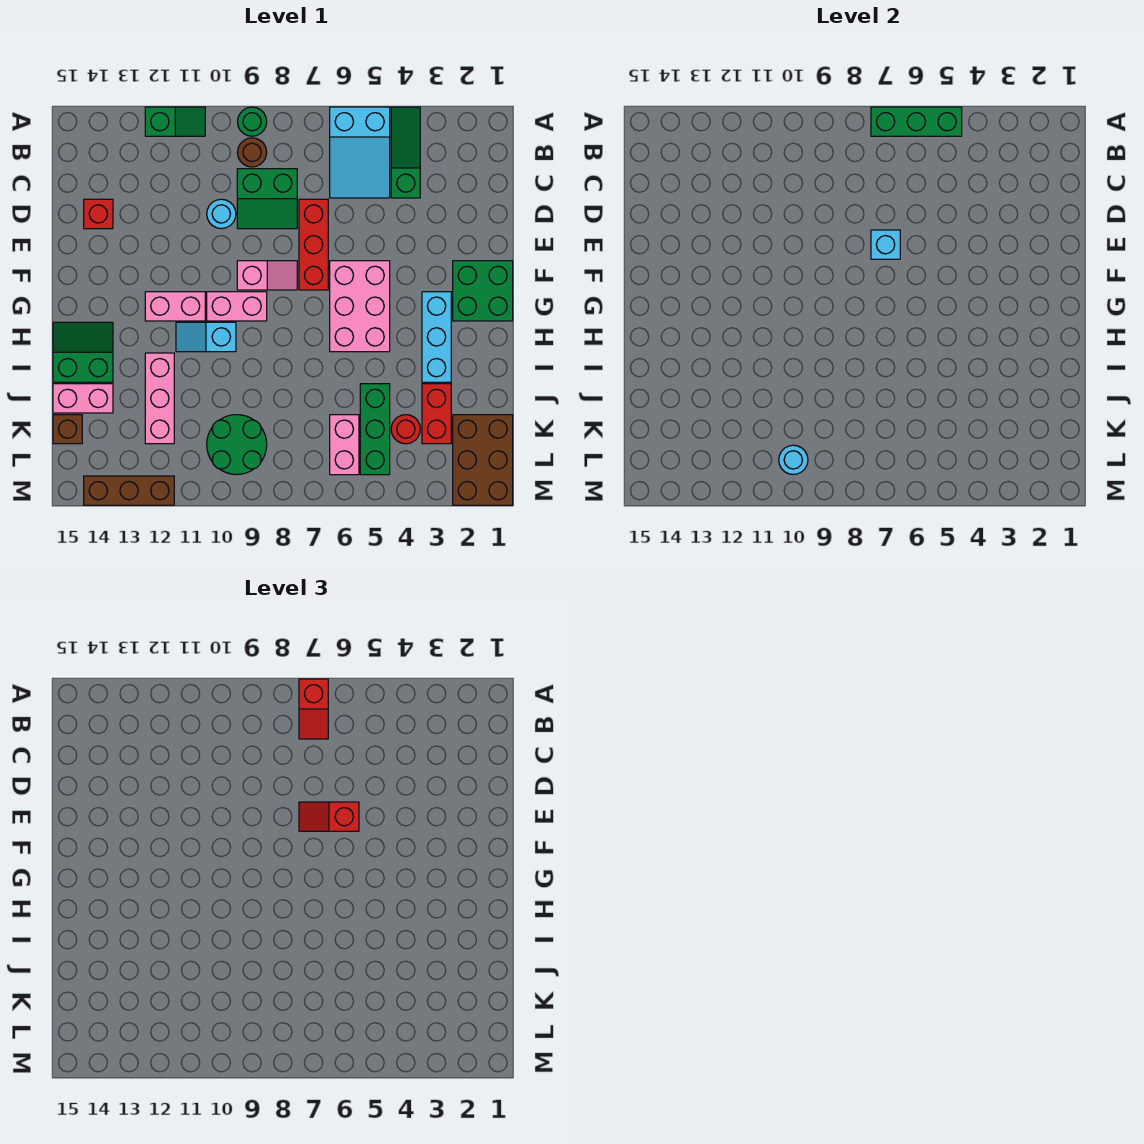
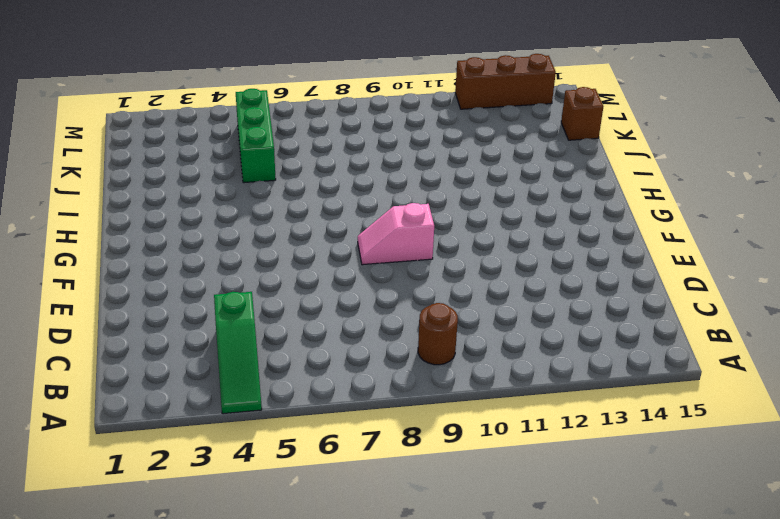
none -> cyan slope A5:C6 level 1 top A
none -> green round brick A9 level 1
none -> green slope A11:A12 level 1 top 12
none -> green slope C8:D9 level 1 top C

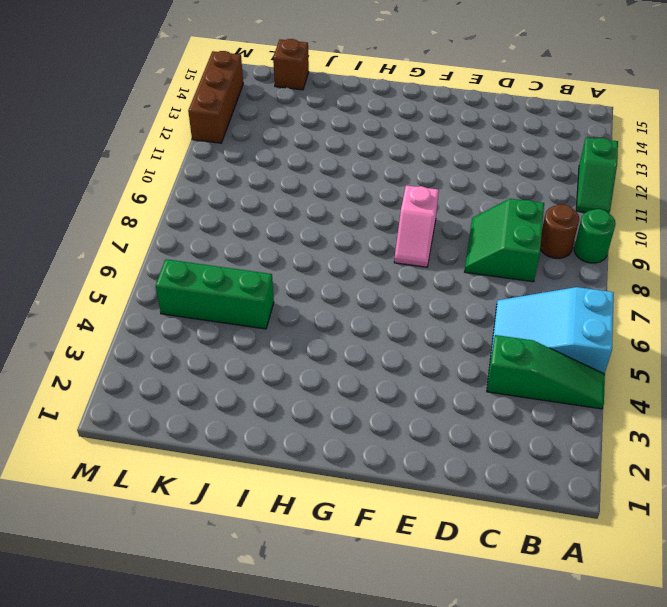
none -> red brick D7:F7 level 1
none -> cyan round brick D10 level 1
none -> red brick D14 level 1
none -> green brick F1:G2 level 1

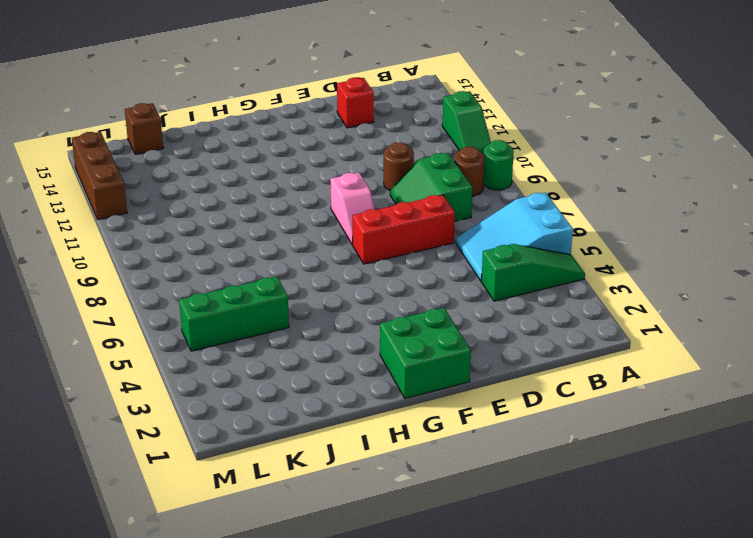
brown round brick D10 level 1 -> cyan round brick D10 level 1
none -> pink brick F5:H6 level 1
none -> cyan brick G3:I3 level 1
none -> pink brick G9:G10 level 1
none -> pink brick G11:G12 level 1

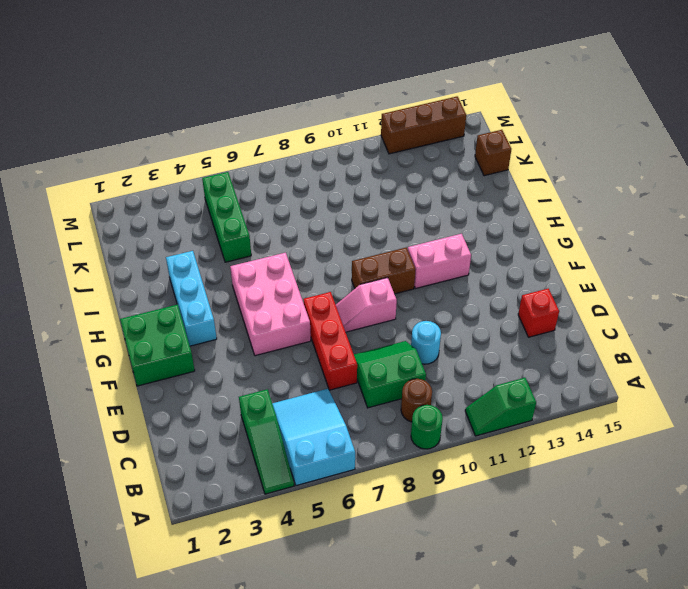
brown brick G9:G10 level 1 -> pink brick G9:G10 level 1
none -> cyan slope H10:H11 level 1 top 10
none -> green slope H14:I15 level 1 top I
none -> pink brick I12:K12 level 1
none -> red brick J3:K3 level 1

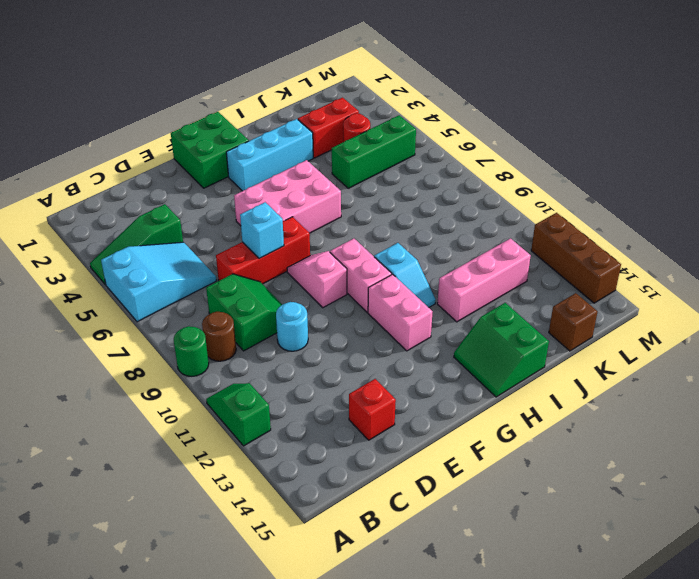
none -> pink brick J14:J15 level 1
none -> brown brick K1:M2 level 1
none -> pink brick K6:L6 level 1
none -> green round brick K9:L10 level 1

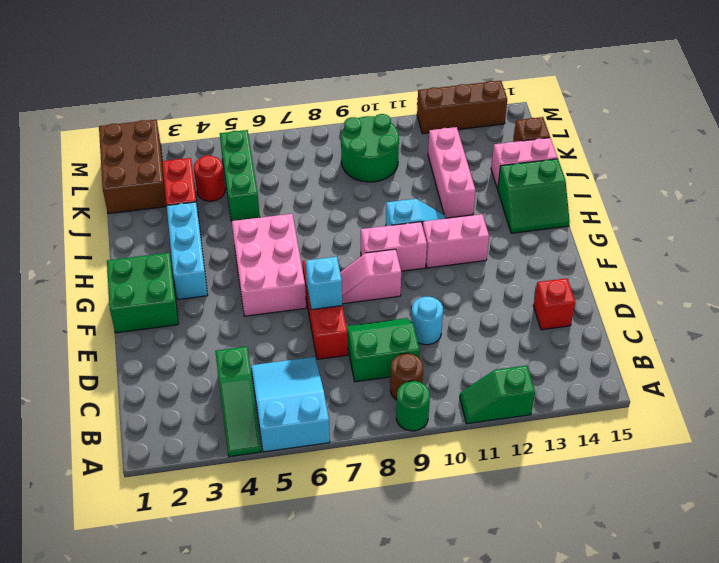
none -> pink brick K6:L6 level 1
none -> green brick A5:A7 level 2
none -> cyan round brick L10 level 2
none -> red slope A7:B7 level 3 top A

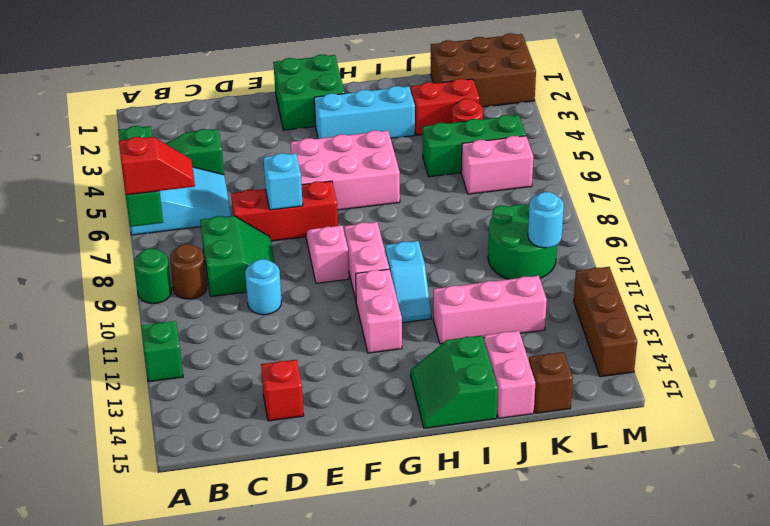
none -> red slope E6:E7 level 3 top 6

